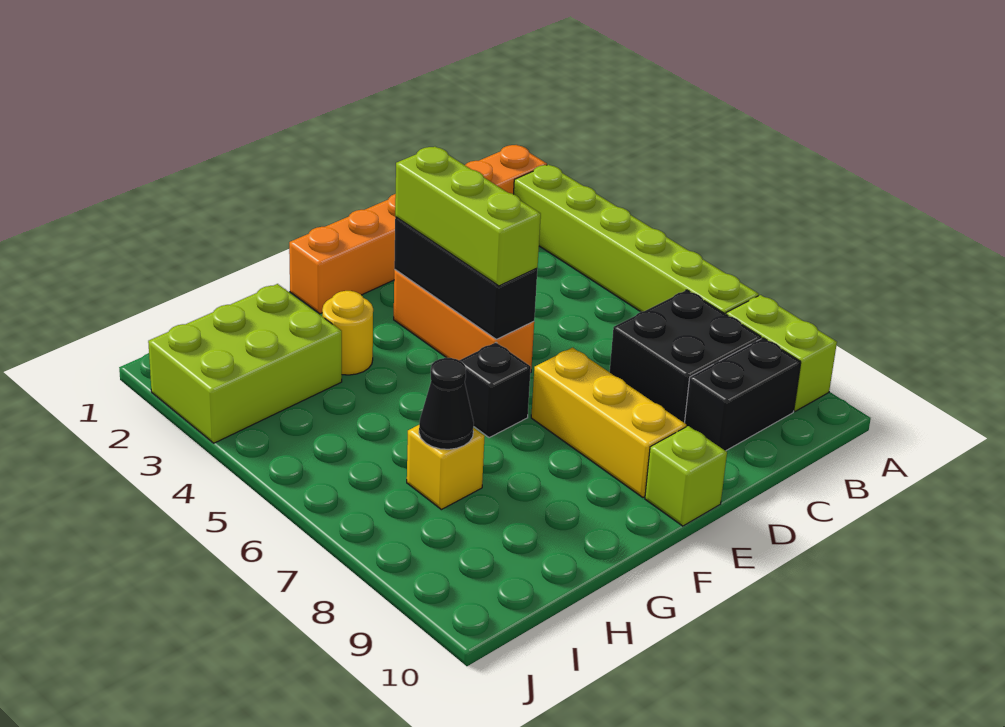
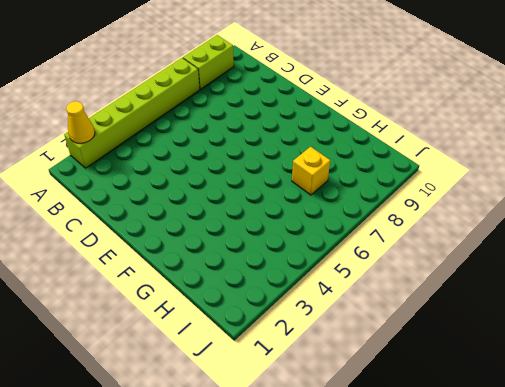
yellow cone A2 level 2 -> none
none -> orange brick A1:F1 level 1
none -> black brick B7:C8 level 1
none -> black brick B9:C9 level 1

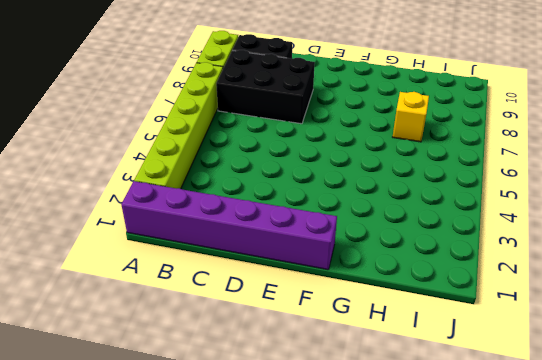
purple brick A1:F1 level 1 -> orange brick A1:F1 level 1
black brick B7:D8 level 1 -> black brick B7:C8 level 1
none -> orange brick E3:E5 level 1
none -> yellow brick E7:E9 level 1
none -> lime brick E10 level 1

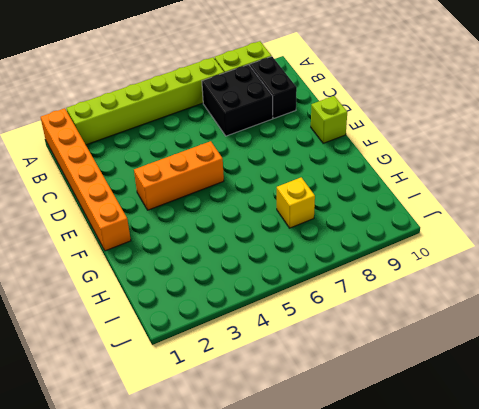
none -> yellow brick E7:E9 level 1
none -> black brick F6 level 1
none -> yellow round brick G3 level 1

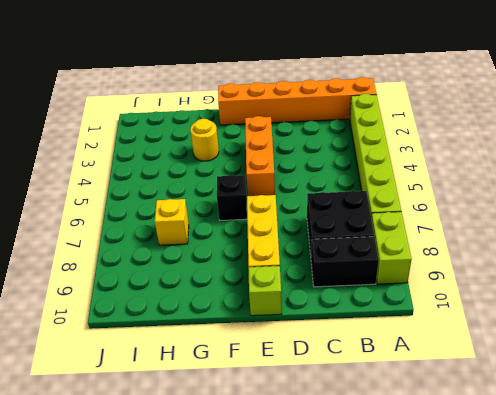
none -> lime brick H2:J3 level 1
none -> black brick E3:E5 level 2
none -> black cone H7 level 2

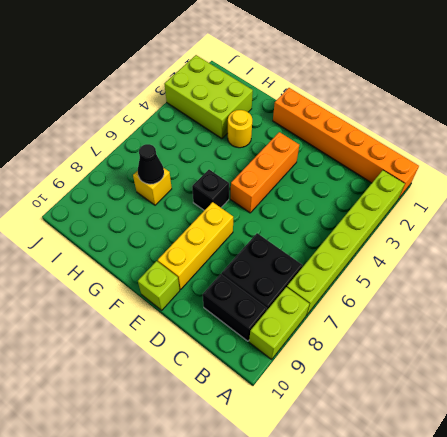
none -> black brick E3:E5 level 2
none -> lime brick E3:E5 level 3

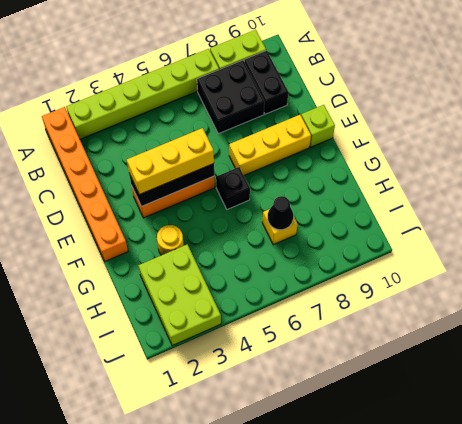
yellow brick E3:E5 level 3 -> lime brick E3:E5 level 3

